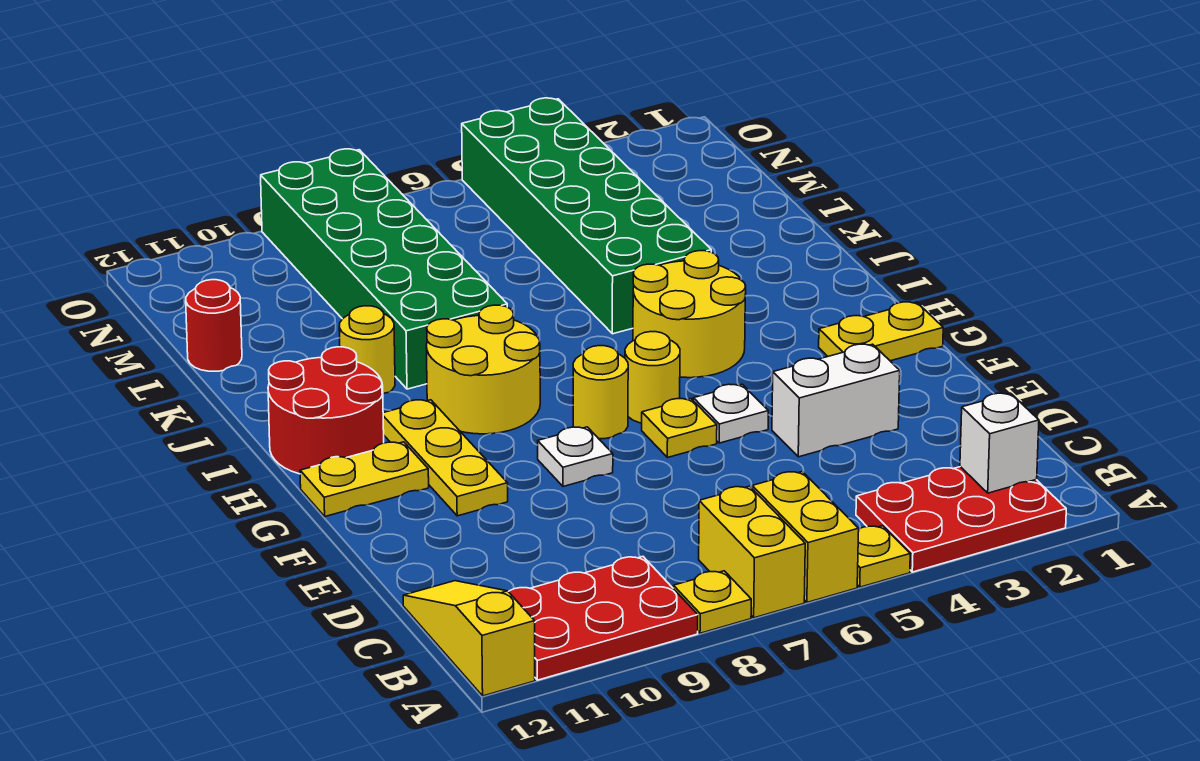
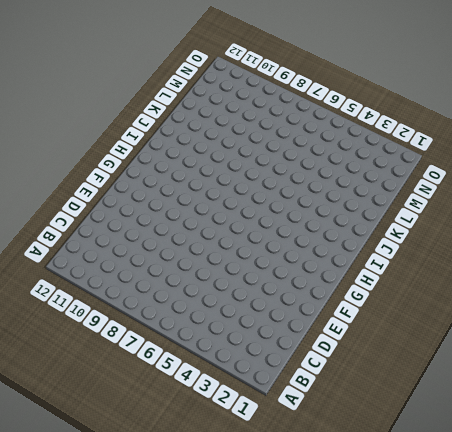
none -> red plate A2:B4 level 1
none -> yellow plate A5 level 1
none -> yellow brick A6:B6 level 1

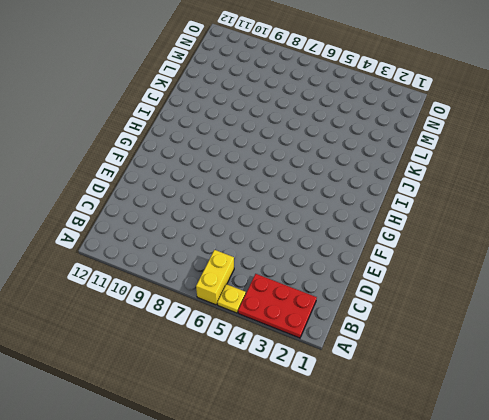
none -> yellow brick A7:B7 level 1
none -> yellow plate A8 level 1
none -> red plate A9:B11 level 1

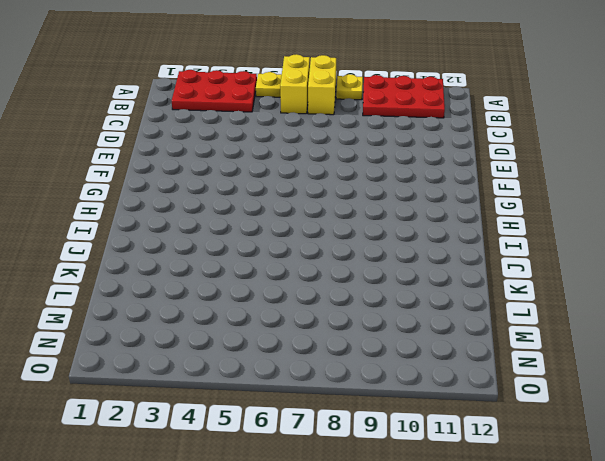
none -> yellow slope A12:C12 level 1 top A
none -> white brick E3:E4 level 1
none -> white plate F5 level 1

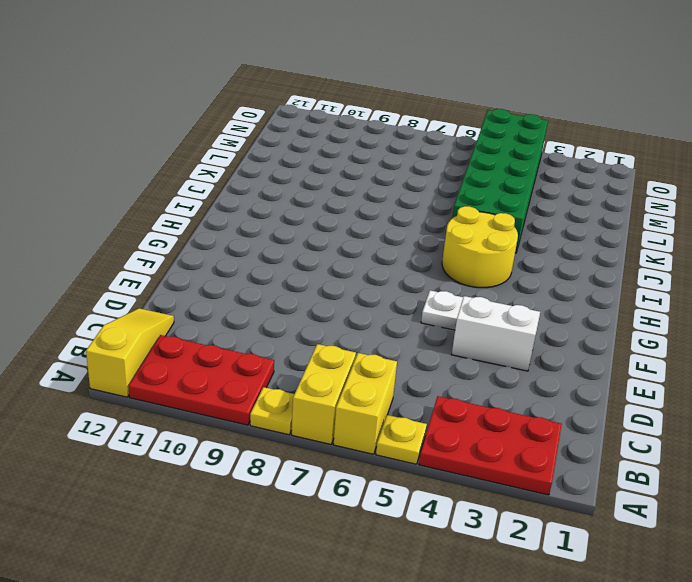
none -> yellow plate F6 level 1
none -> white plate F8 level 1
none -> yellow plate F10:H10 level 1

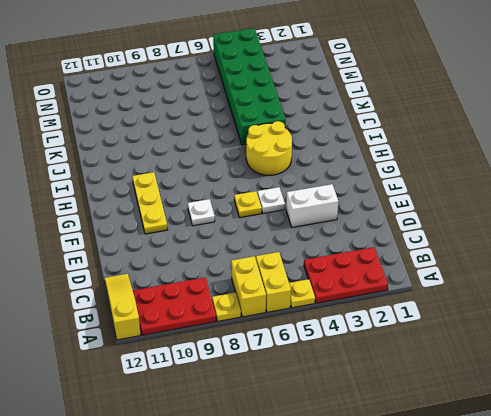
none -> yellow plate G1:G2 level 1
none -> yellow round brick G6 level 1
none -> yellow round brick G7 level 1

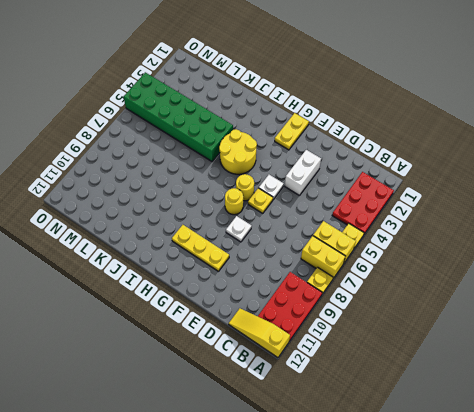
none -> yellow plate G11:G12 level 1
none -> yellow round brick H8:I9 level 1
none -> red round brick H11:I12 level 1

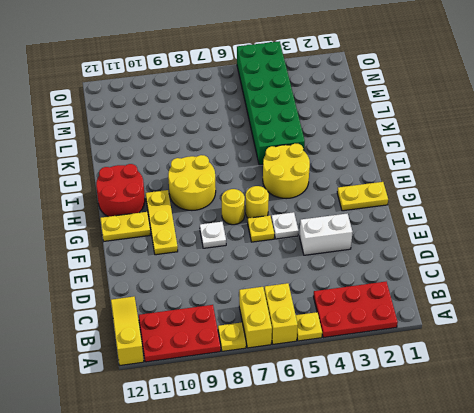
none -> green brick J8:O9 level 1
none -> yellow round brick J10 level 1
none -> red round brick L12 level 1

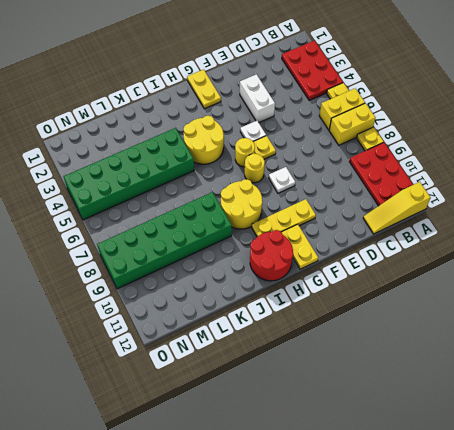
none -> yellow round brick J10 level 1
none -> red round brick L12 level 1
none -> white brick B2 level 2

